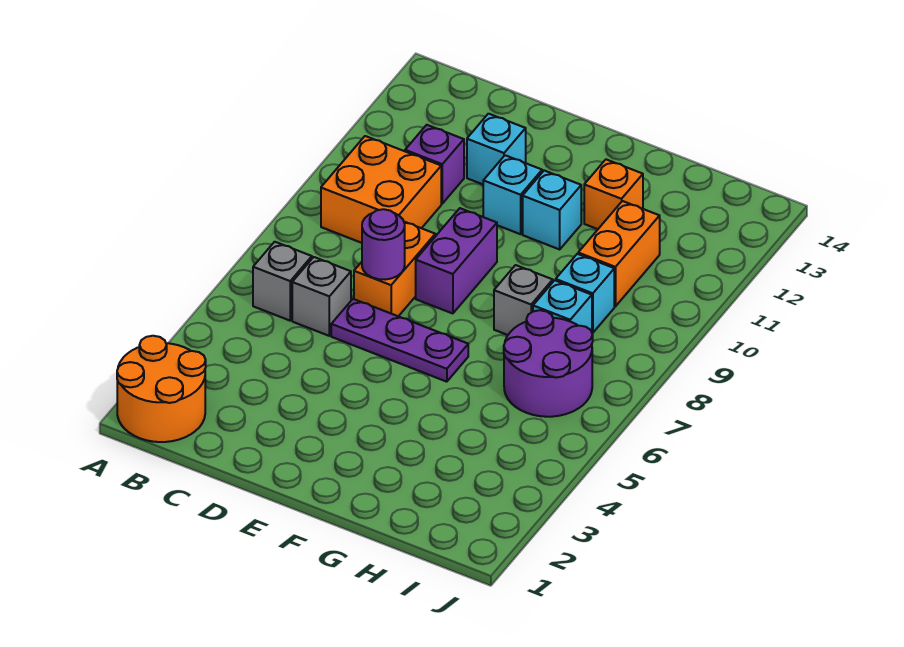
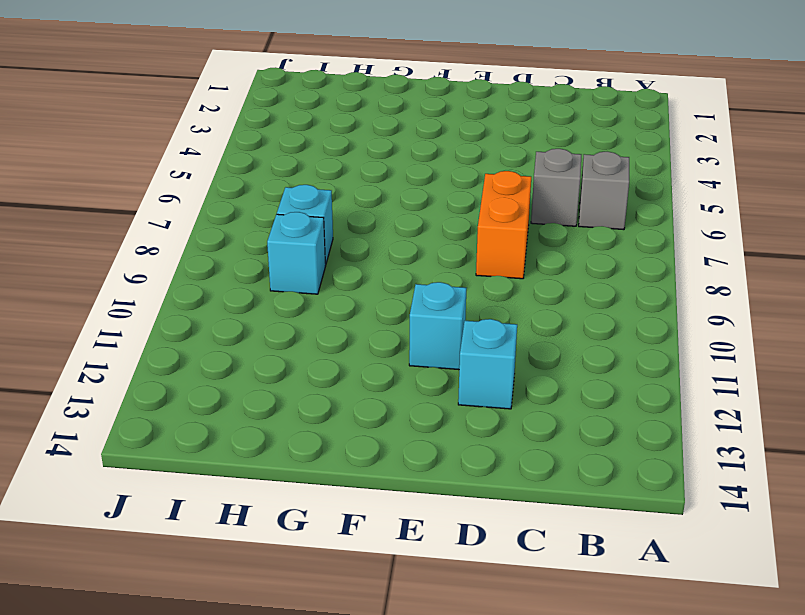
none -> orange round brick A1:B2 level 1
none -> orange brick B9:C10 level 1
none -> purple brick C11 level 1

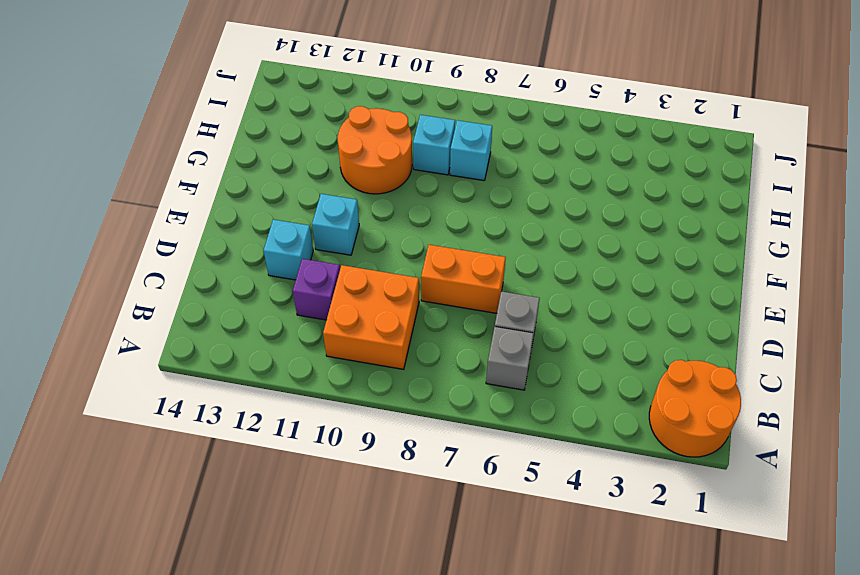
orange round brick G10:H11 level 1 -> orange brick H10:H11 level 1
none -> purple plate D6:F6 level 1
none -> purple brick E8:E9 level 1
none -> cyan brick F11 level 1

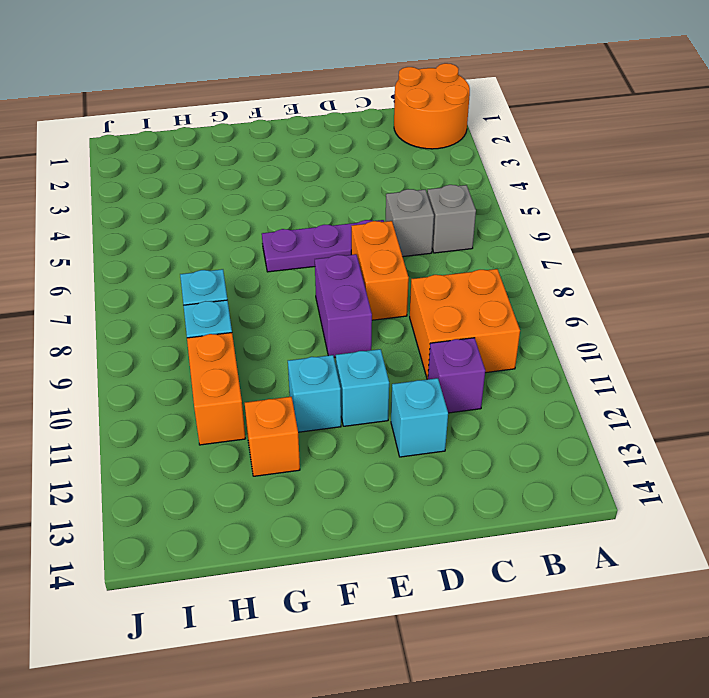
none -> grey brick G8 level 1
none -> purple round brick H6:I7 level 1
none -> purple round brick D7 level 2

